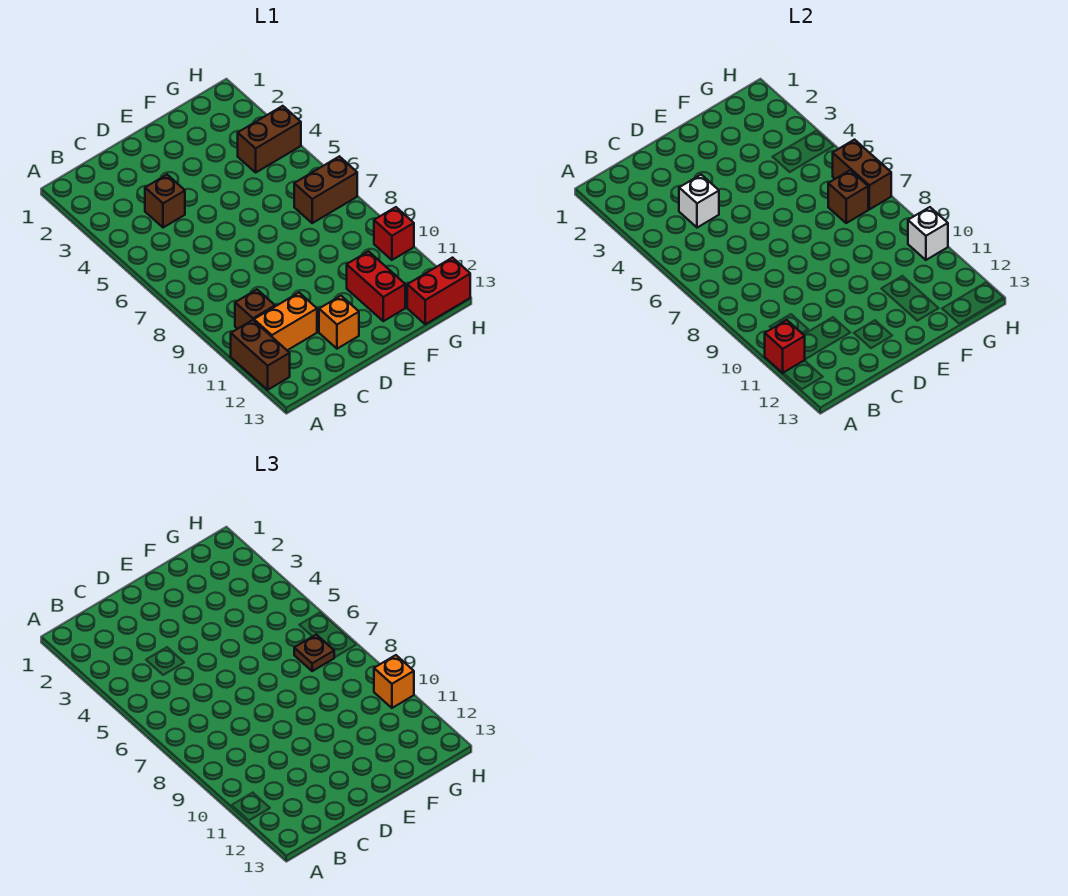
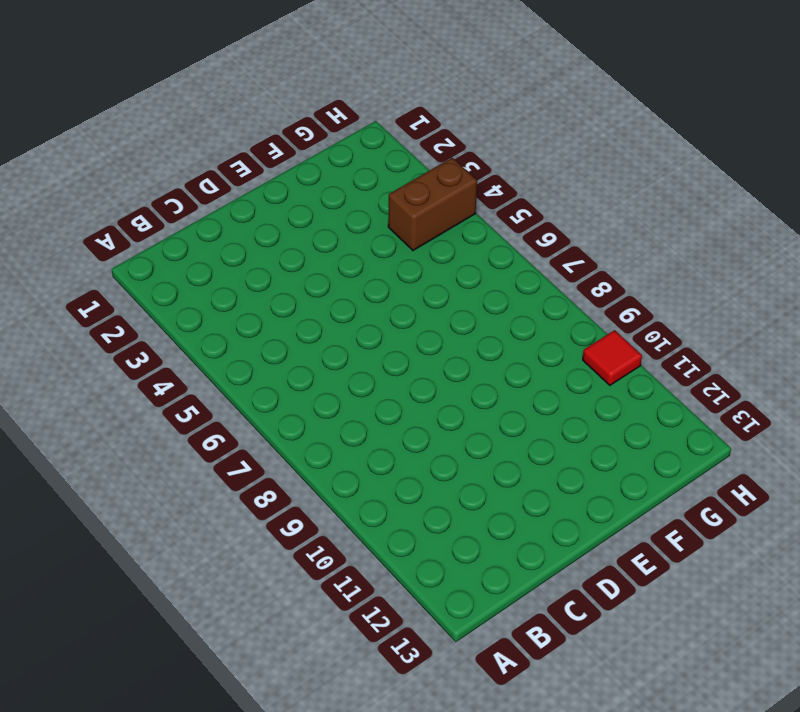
red tile H10 level 1 -> red brick H10 level 1
none -> brown brick A11:A12 level 1
none -> brown brick B10 level 1
none -> orange brick B11:C11 level 1

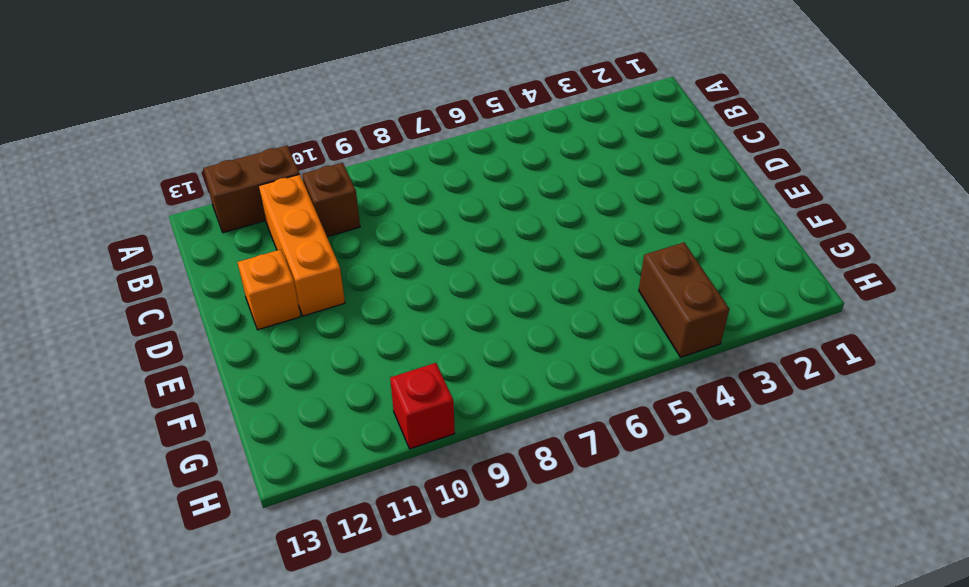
orange brick B11:D11 level 1 -> orange brick B11:C11 level 1
none -> brown brick C4 level 1
none -> red brick F11:F12 level 1
none -> brown brick G7:H7 level 1

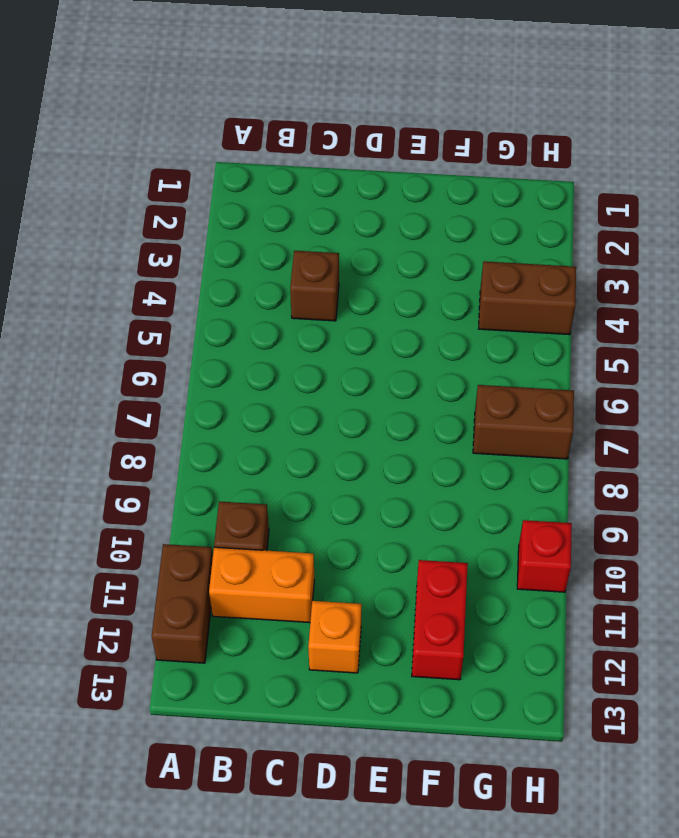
none -> red brick G13:H13 level 1
none -> red brick A11 level 2
none -> white brick C4 level 2

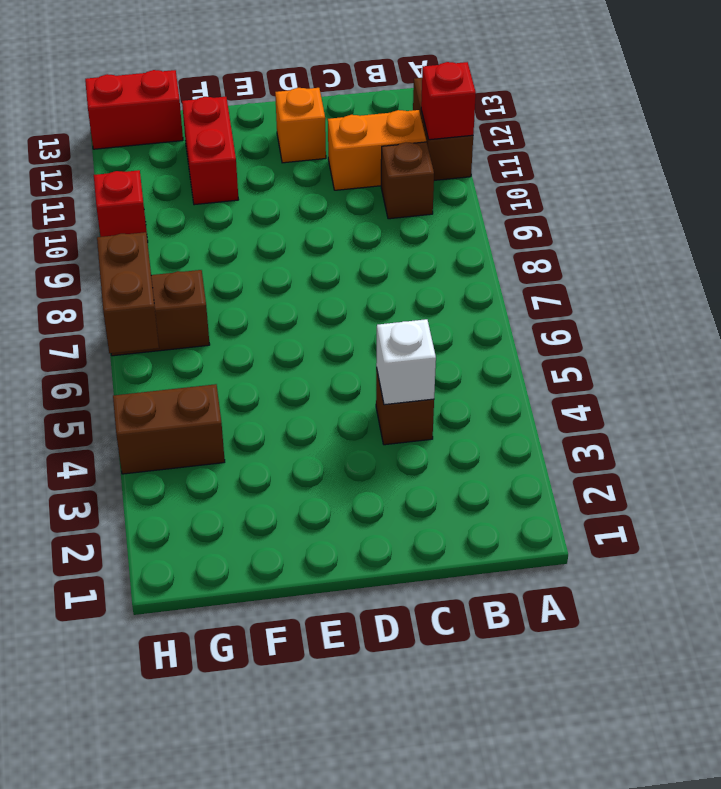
none -> brown brick G7 level 2
none -> white brick H10 level 2
none -> brown plate G7 level 3

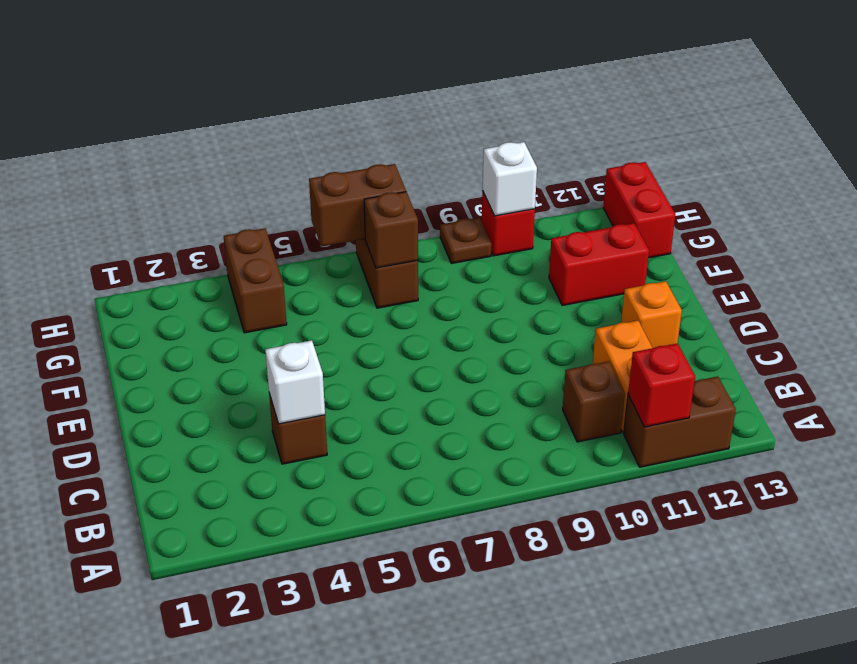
brown plate H9 level 1 -> brown plate G7 level 3
none -> orange brick H10 level 3

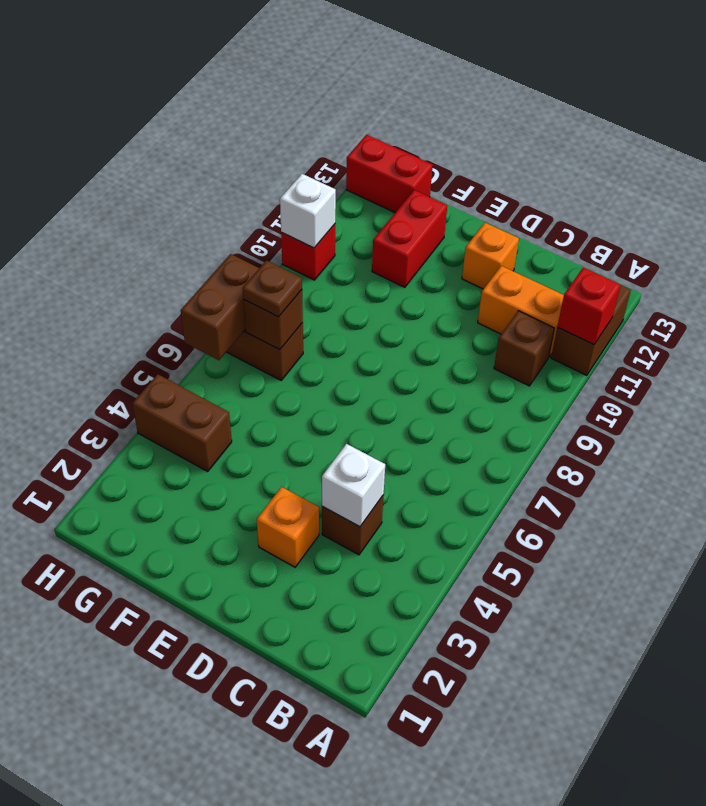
orange brick D3 level 1 -> orange brick H10 level 3

